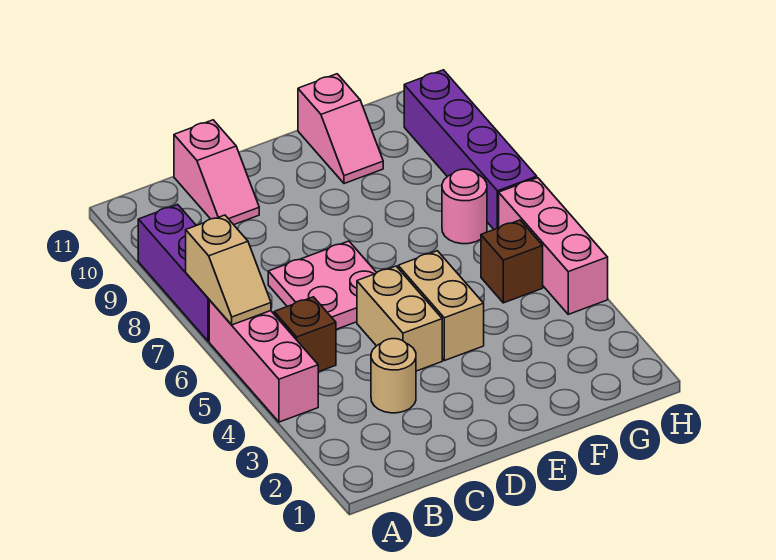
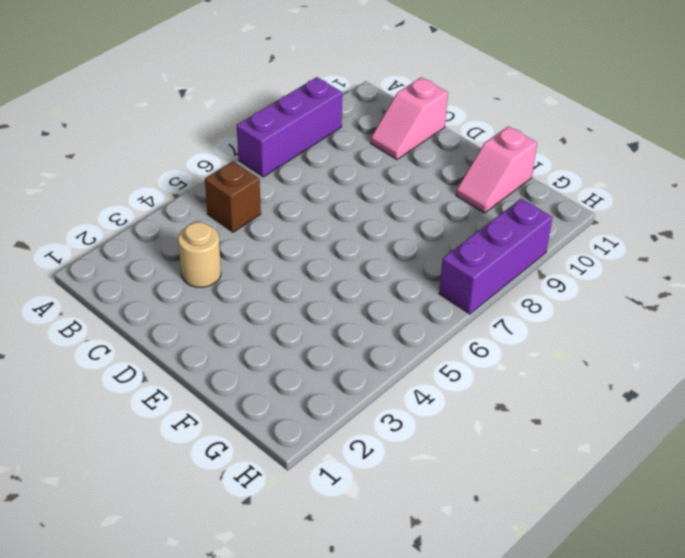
purple brick H7:H9 level 1 -> purple brick H7:H10 level 1
none -> pink brick A4:A6 level 1
none -> pink plate C6:D7 level 1
none -> tan brick D4:D5 level 1

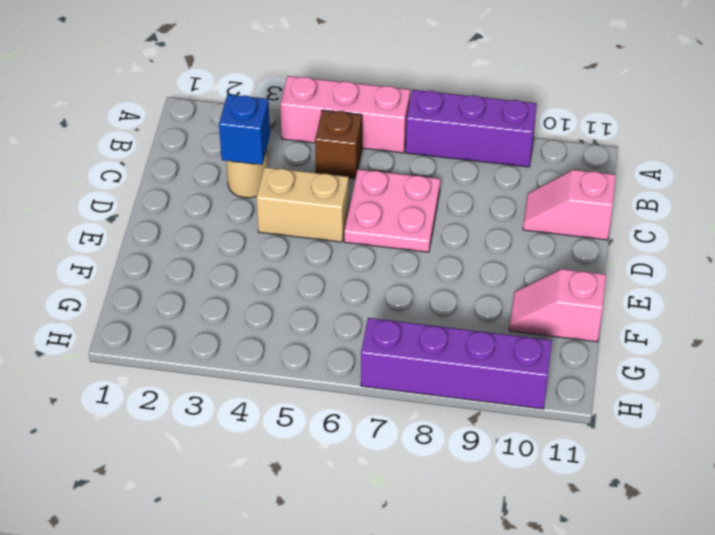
blue brick C3 level 2 -> none
none -> tan brick E4:E5 level 1
none -> brown brick G5 level 1
none -> pink round brick G7 level 1

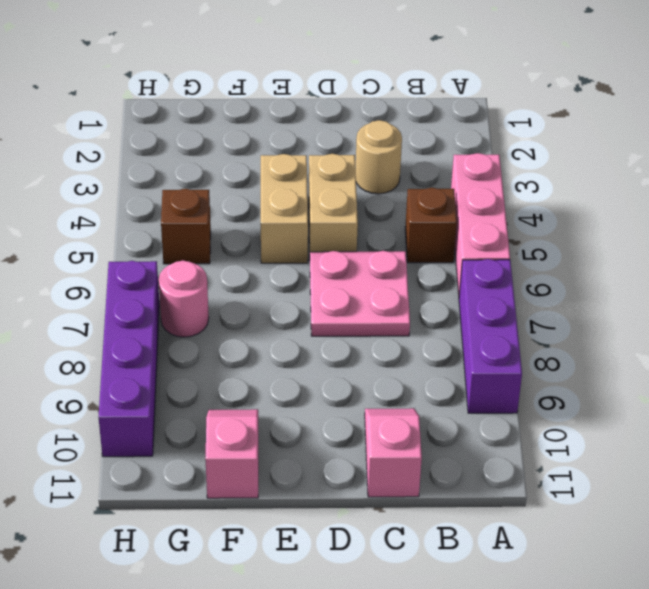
none -> pink brick H4:H6 level 1
none -> tan slope A6:A7 level 2 top 7

